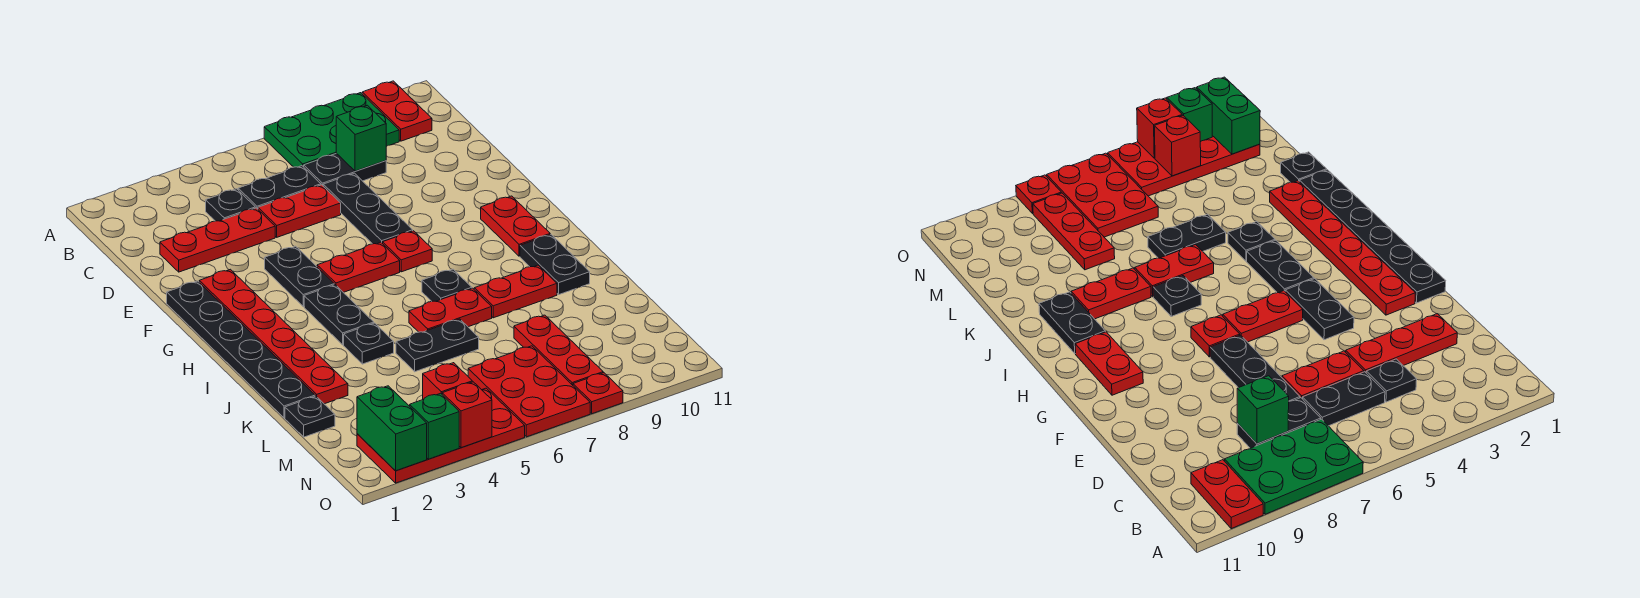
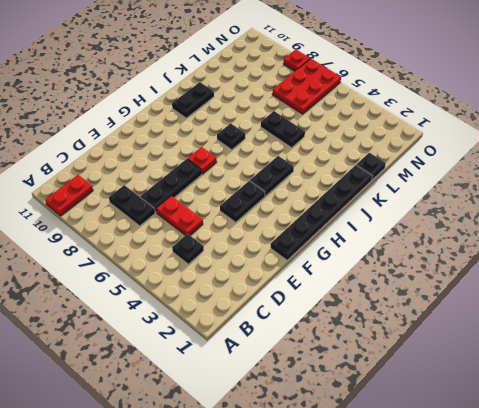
none -> green plate A7:B9 level 1
none -> black plate C5:C6 level 1
none -> red plate D2:D4 level 1
none -> red plate F2:K2 level 1

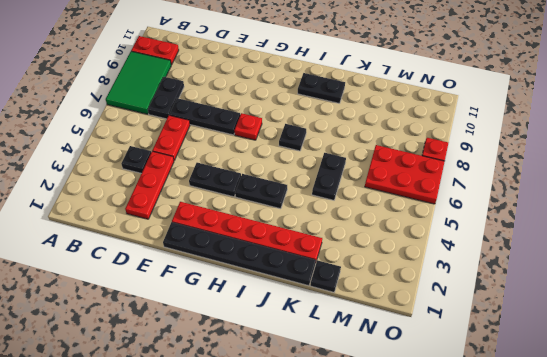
green tile A7:B9 level 1 -> green plate A7:B9 level 1
none -> black plate C5:C6 level 1
none -> red plate G5:G6 level 1
none -> red plate G10:H10 level 1
none -> black plate J4 level 1

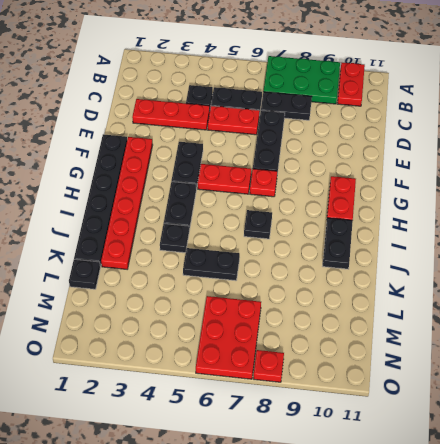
none -> red plate J6:J7 level 1
none -> red plate J8:J9 level 1
none -> red plate L8:N8 level 1
none -> red plate N2:O5 level 1

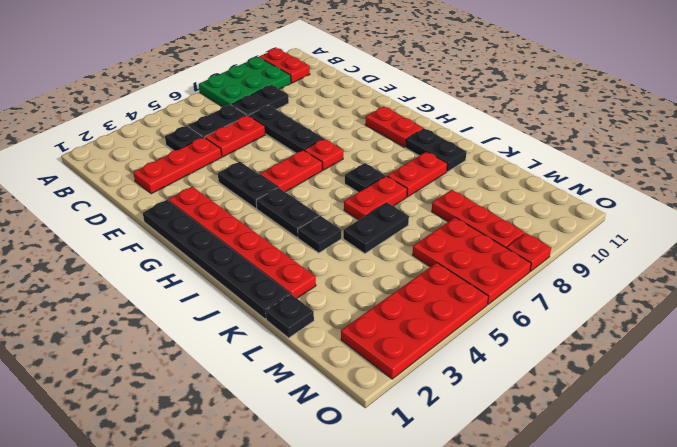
none -> green brick C8 level 2
none -> green brick N2:O2 level 2
none -> red brick N4 level 2
none -> green brick O3 level 2

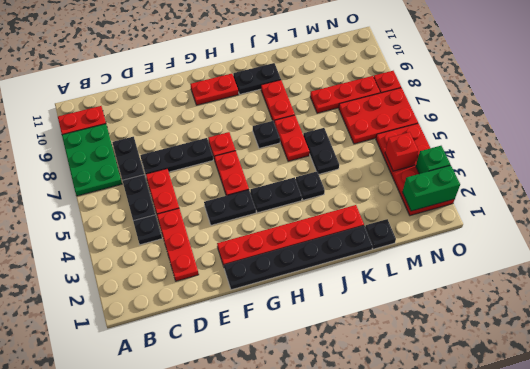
none -> green brick C8 level 2
none -> red brick O4 level 2

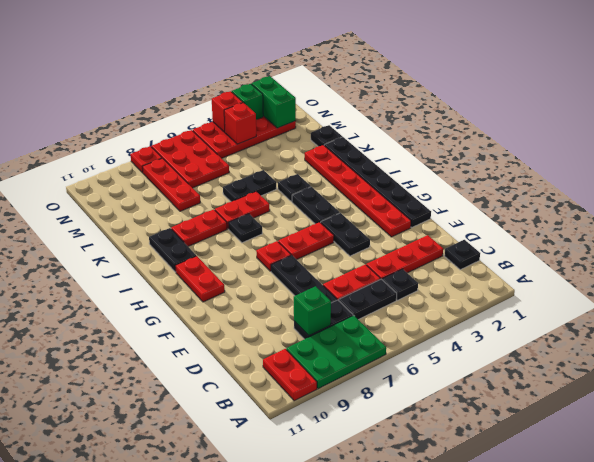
black plate C1 level 1 -> none

